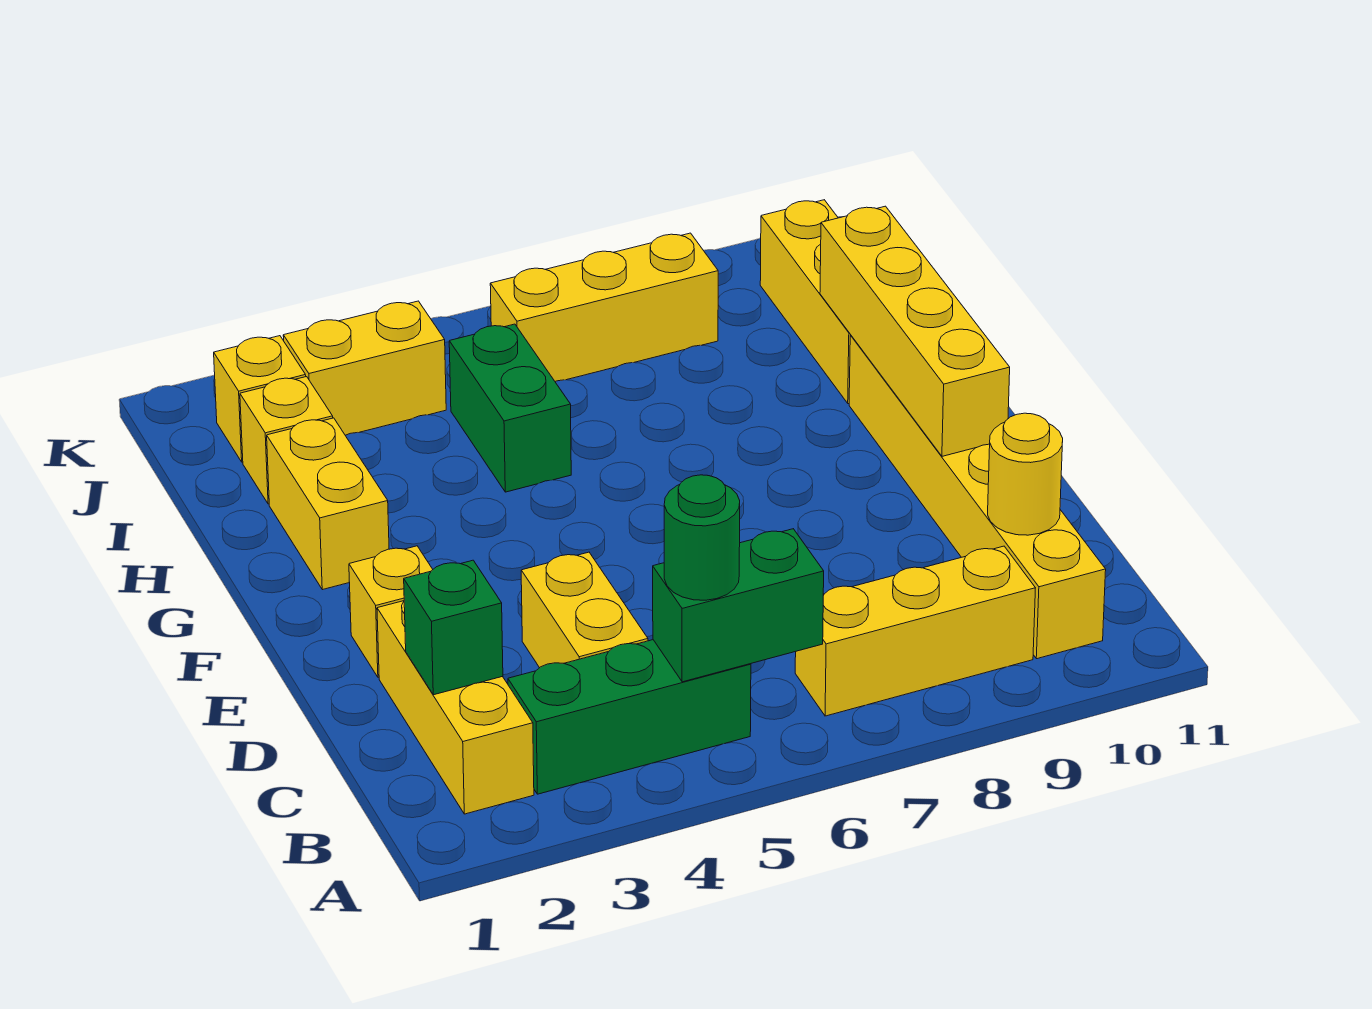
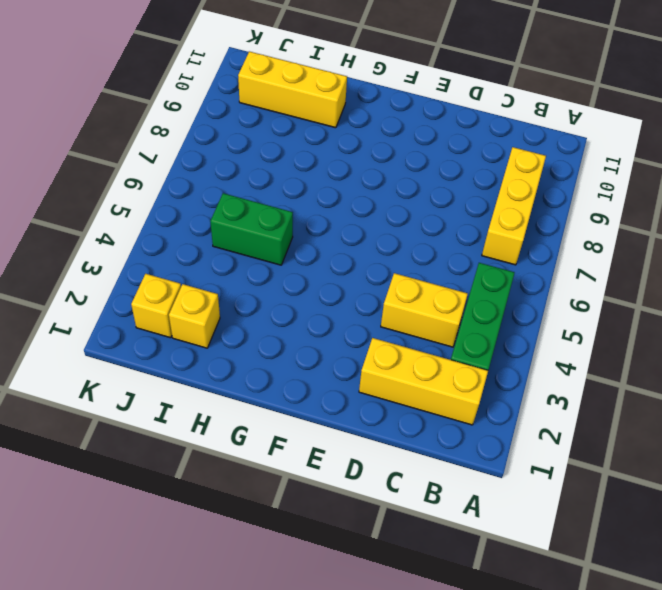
none -> yellow brick B10:G10 level 1
none -> yellow brick E2 level 1
none -> yellow brick G2:H2 level 1

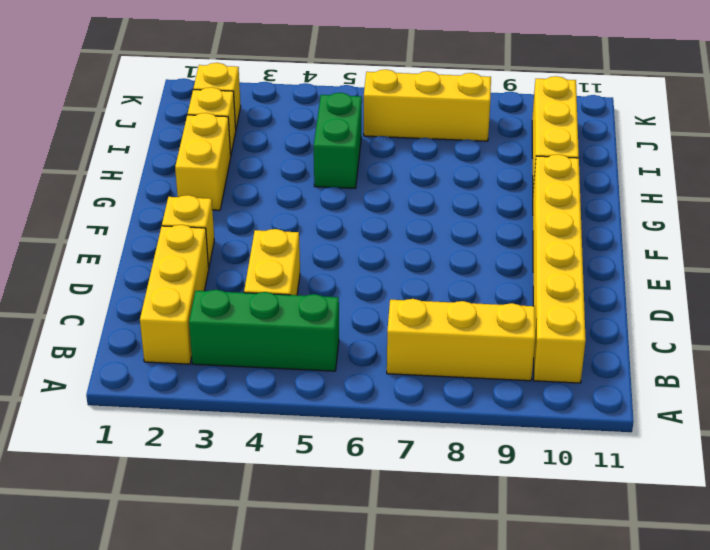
none -> yellow brick J3:J4 level 1
none -> green brick B5:B6 level 2
none -> green brick C2 level 2

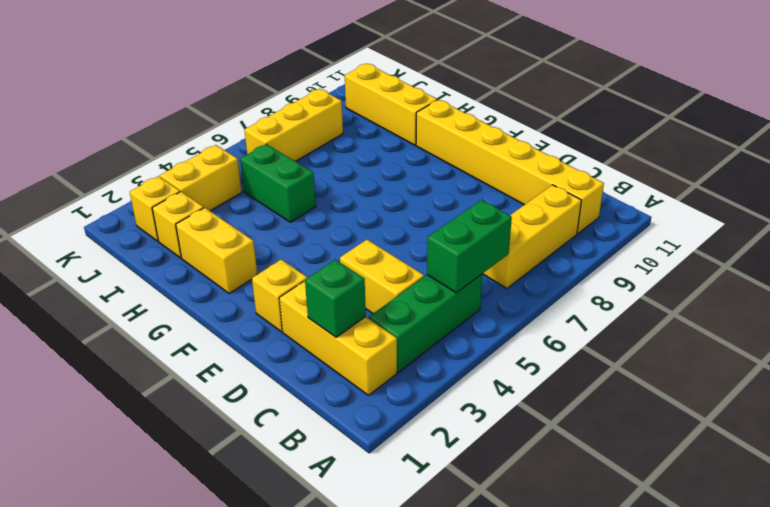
none -> yellow round brick C10 level 2
none -> yellow brick E10:H10 level 2
none -> green round brick B5 level 3

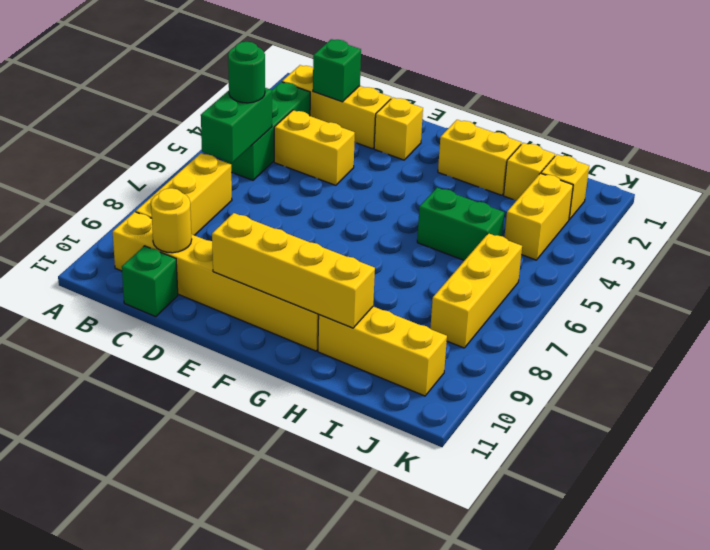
green brick C11 level 1 -> none

